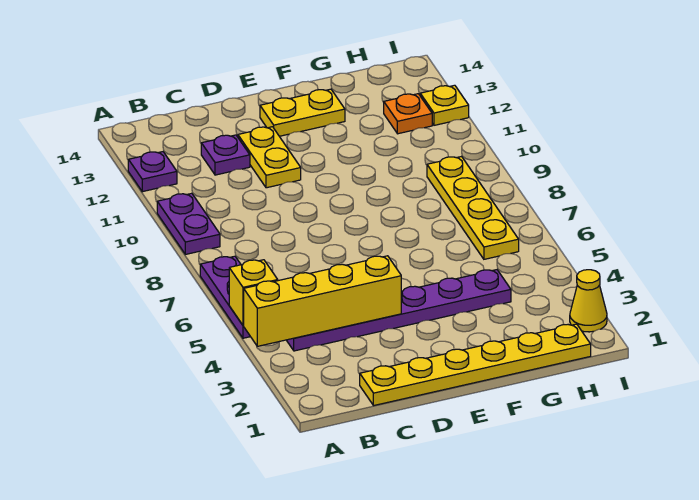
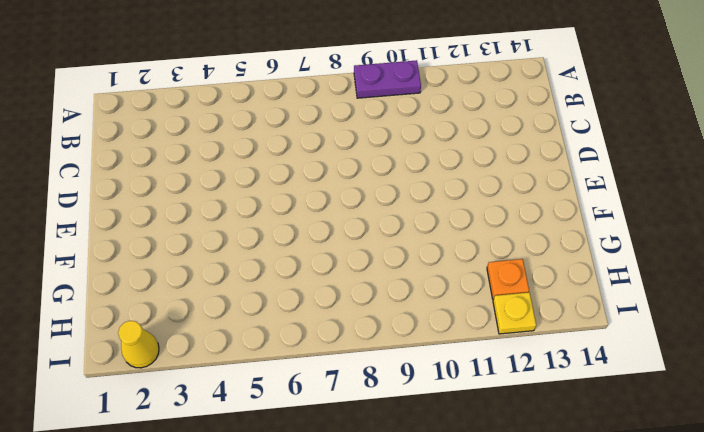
none -> purple plate A5:A7 level 1
none -> purple plate A12 level 1
none -> purple plate B4:G4 level 1

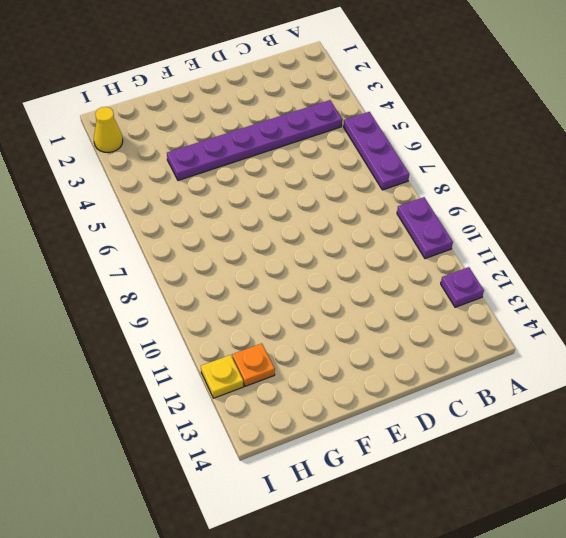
none -> yellow plate C1:H1 level 1
none -> purple plate C12 level 1
none -> yellow plate D11:D12 level 1

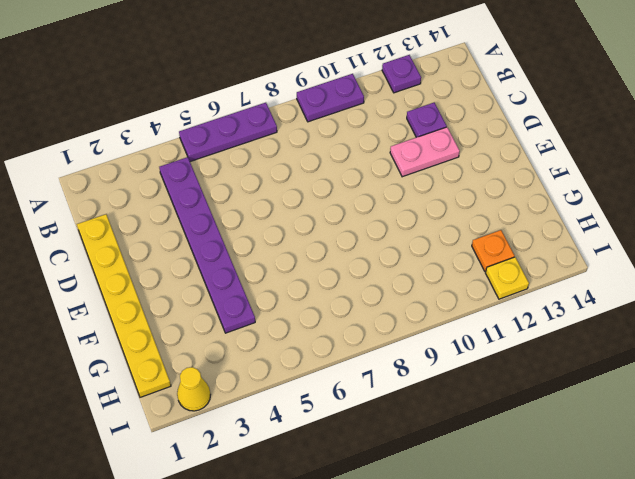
pink plate D11:D12 level 1 -> yellow plate D11:D12 level 1
none -> yellow plate E13:F13 level 1
none -> yellow plate H6:H9 level 1
none -> yellow brick A4:D4 level 2

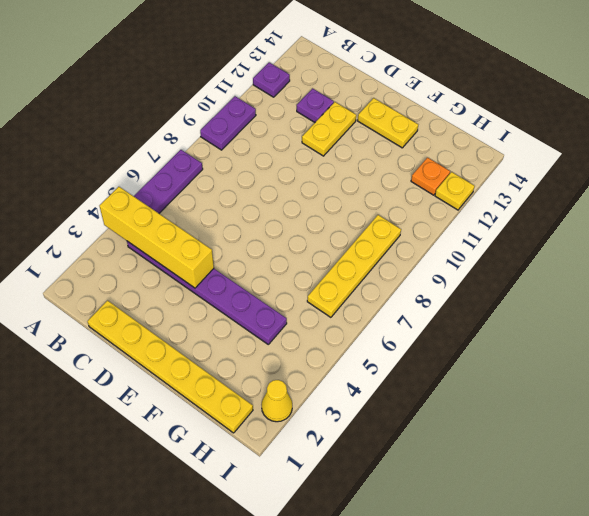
none -> yellow brick A5 level 2

